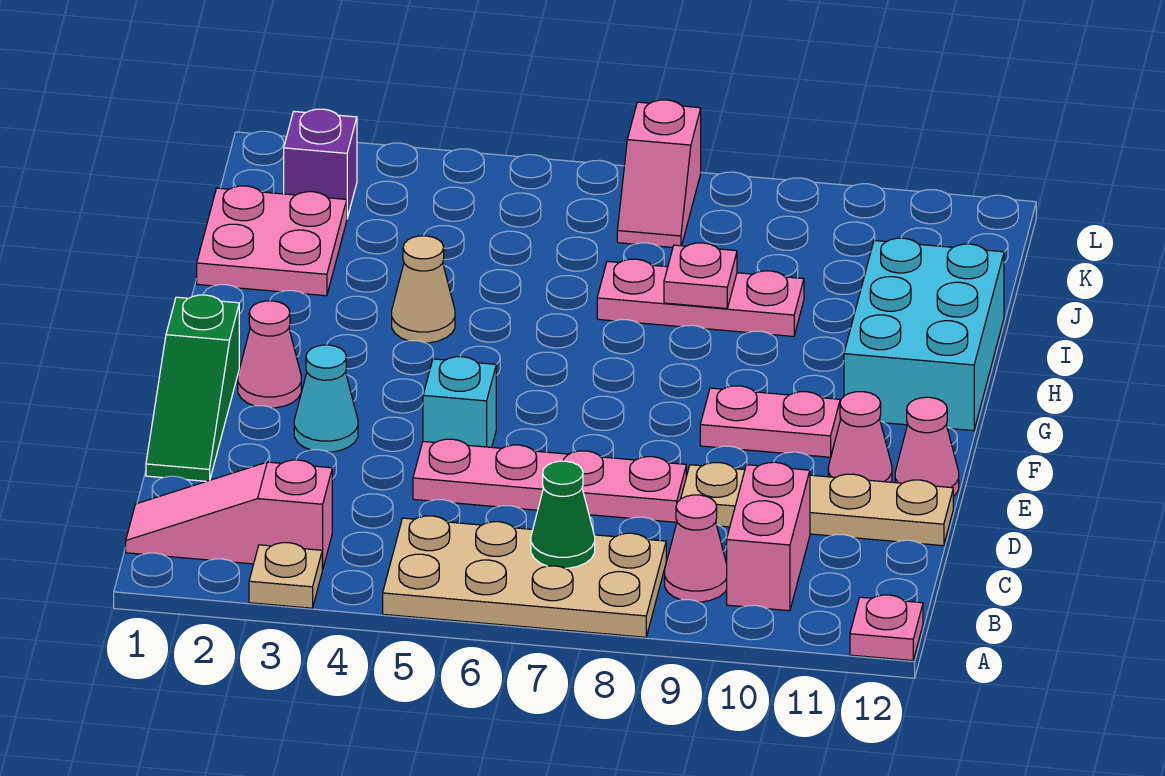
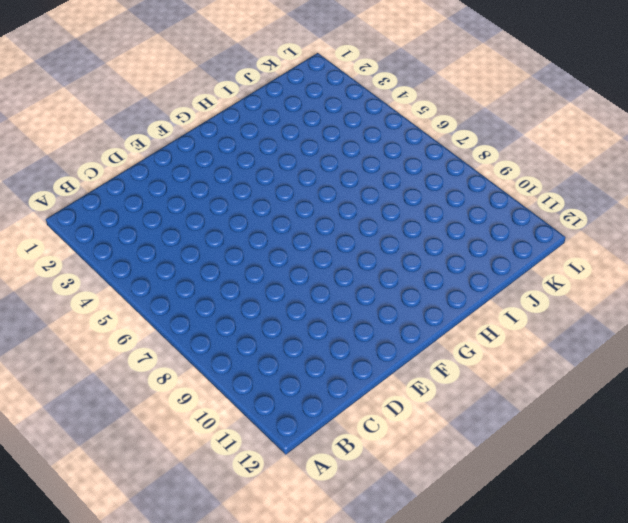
none -> tan plate A3 level 1
none -> tan plate A5:B8 level 1
none -> pink plate A12 level 1

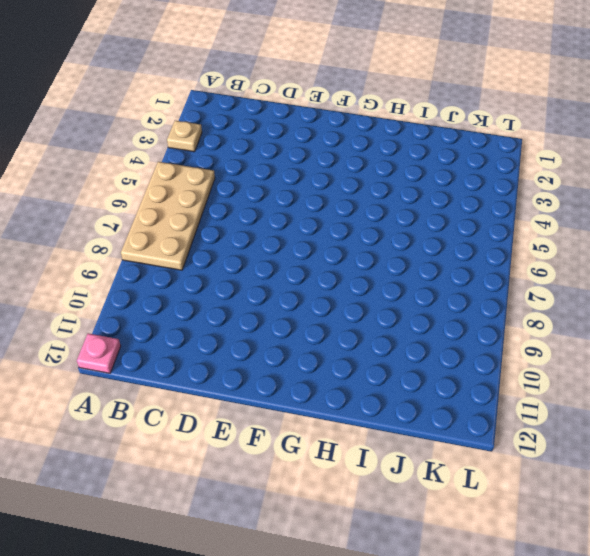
none -> pink slope B1:B3 level 1 top 3
none -> pink cone B9 level 1
none -> pink brick B10:C10 level 1

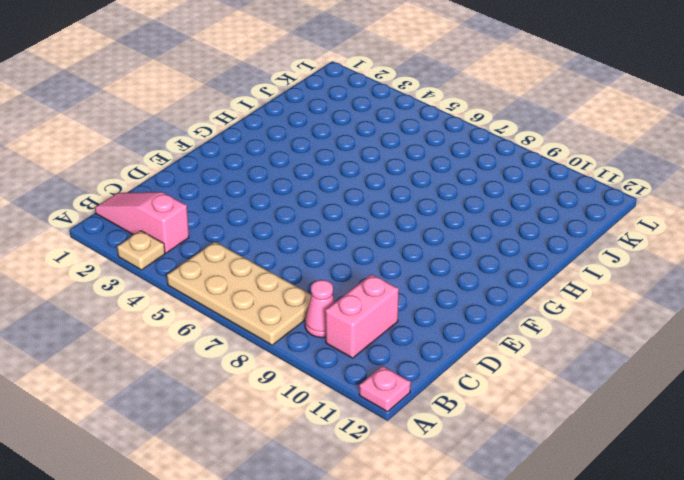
none -> green slope D1:F1 level 1 top F
none -> pink plate D5:D8 level 1
none -> tan plate D9:D12 level 1

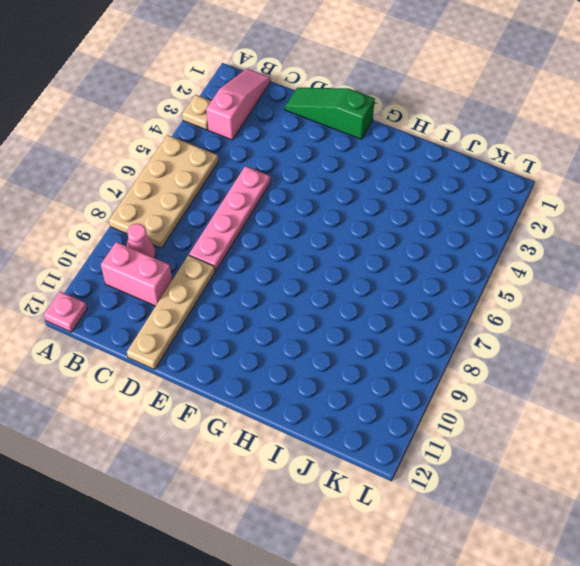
none -> cyan cone E3 level 1
none -> cyan brick E5 level 1
none -> pink cone E11 level 1

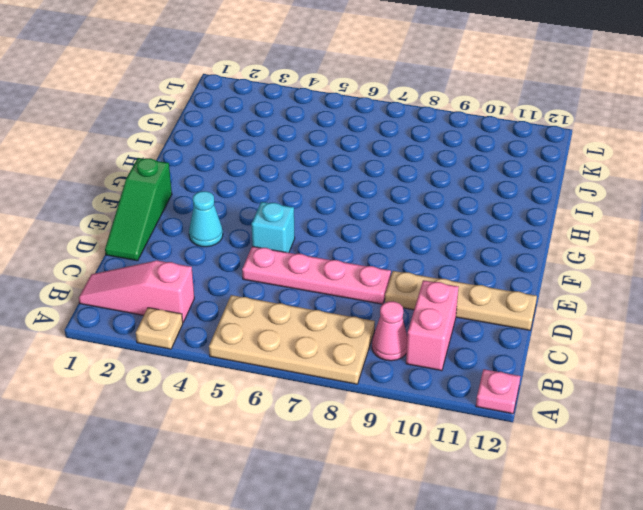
none -> pink cone E11 level 1
none -> pink cone E12 level 1
none -> pink cone F2 level 1

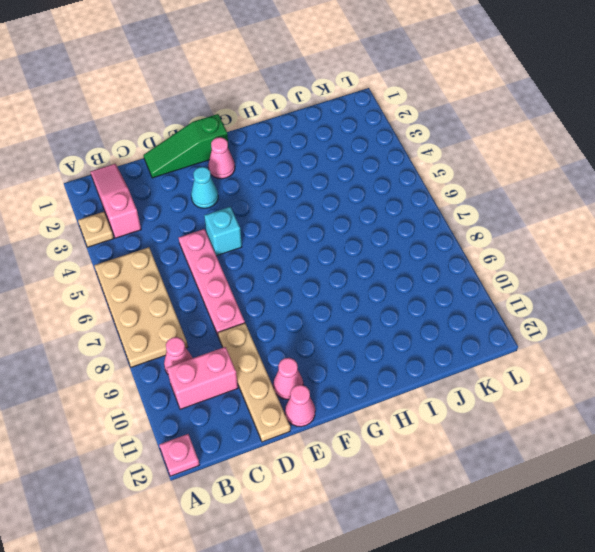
none -> pink plate F9:F10 level 1
none -> cyan brick G11:I12 level 1
none -> tan cone H4 level 1

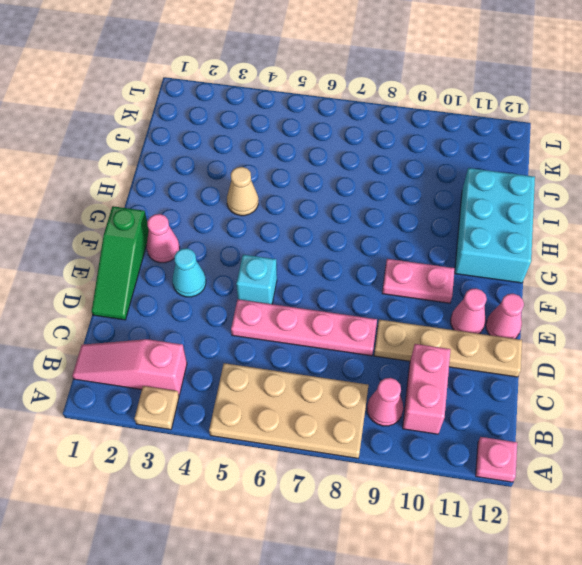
none -> pink plate I1:J2 level 1
none -> pink plate I7:I9 level 1
none -> purple brick K2 level 1

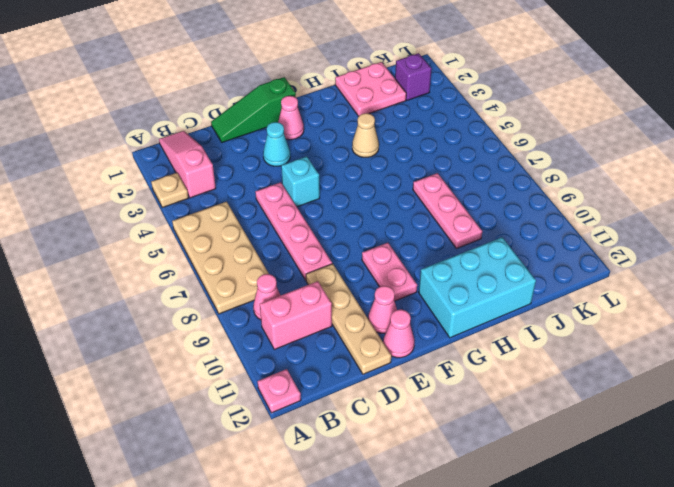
none -> pink slope K7:L7 level 1 top L
none -> green cone B7 level 2
none -> pink plate I8 level 2

